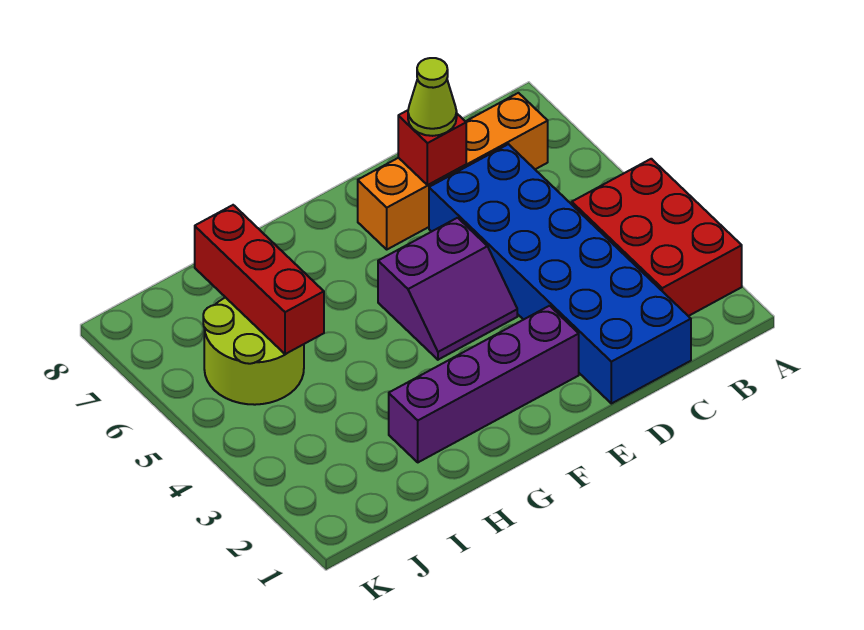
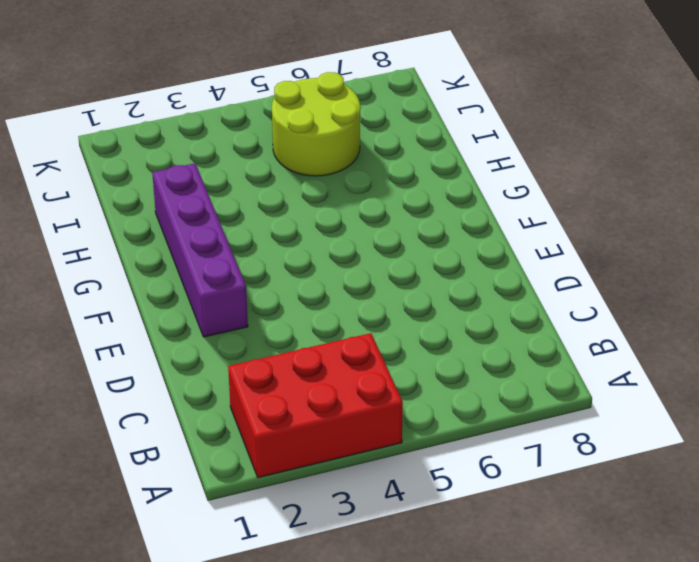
none -> orange brick B7:E7 level 1
none -> blue brick C1:D6 level 1

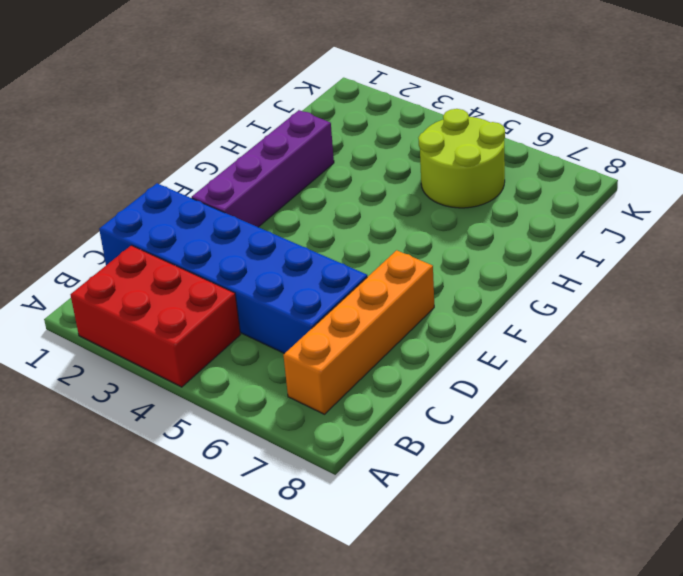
none -> purple slope E4:F5 level 1 top 5
none -> red brick D7 level 2

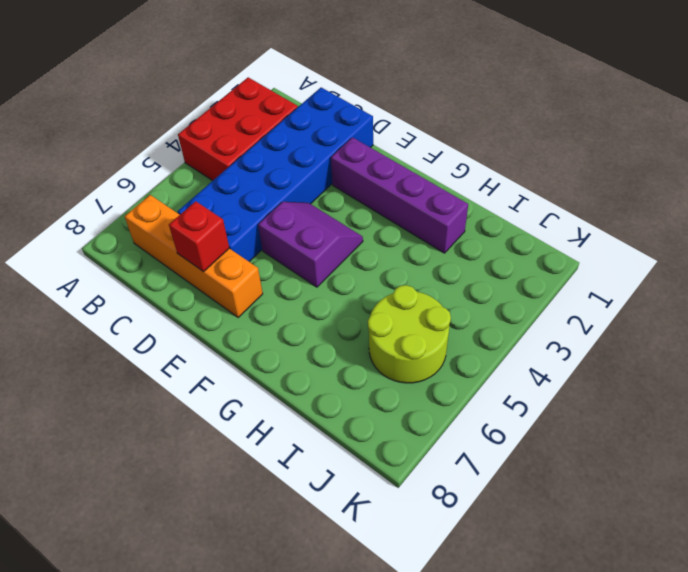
none -> red brick I5:I7 level 2
none -> lime cone D7 level 3

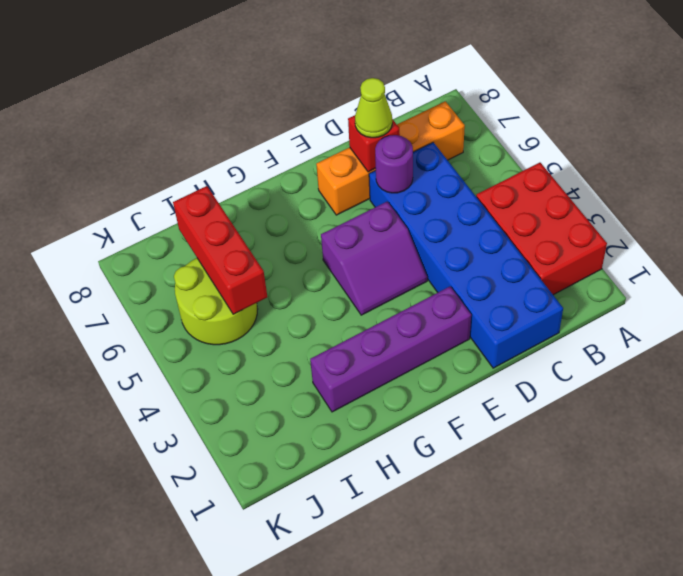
purple round brick D6 level 2 -> none

